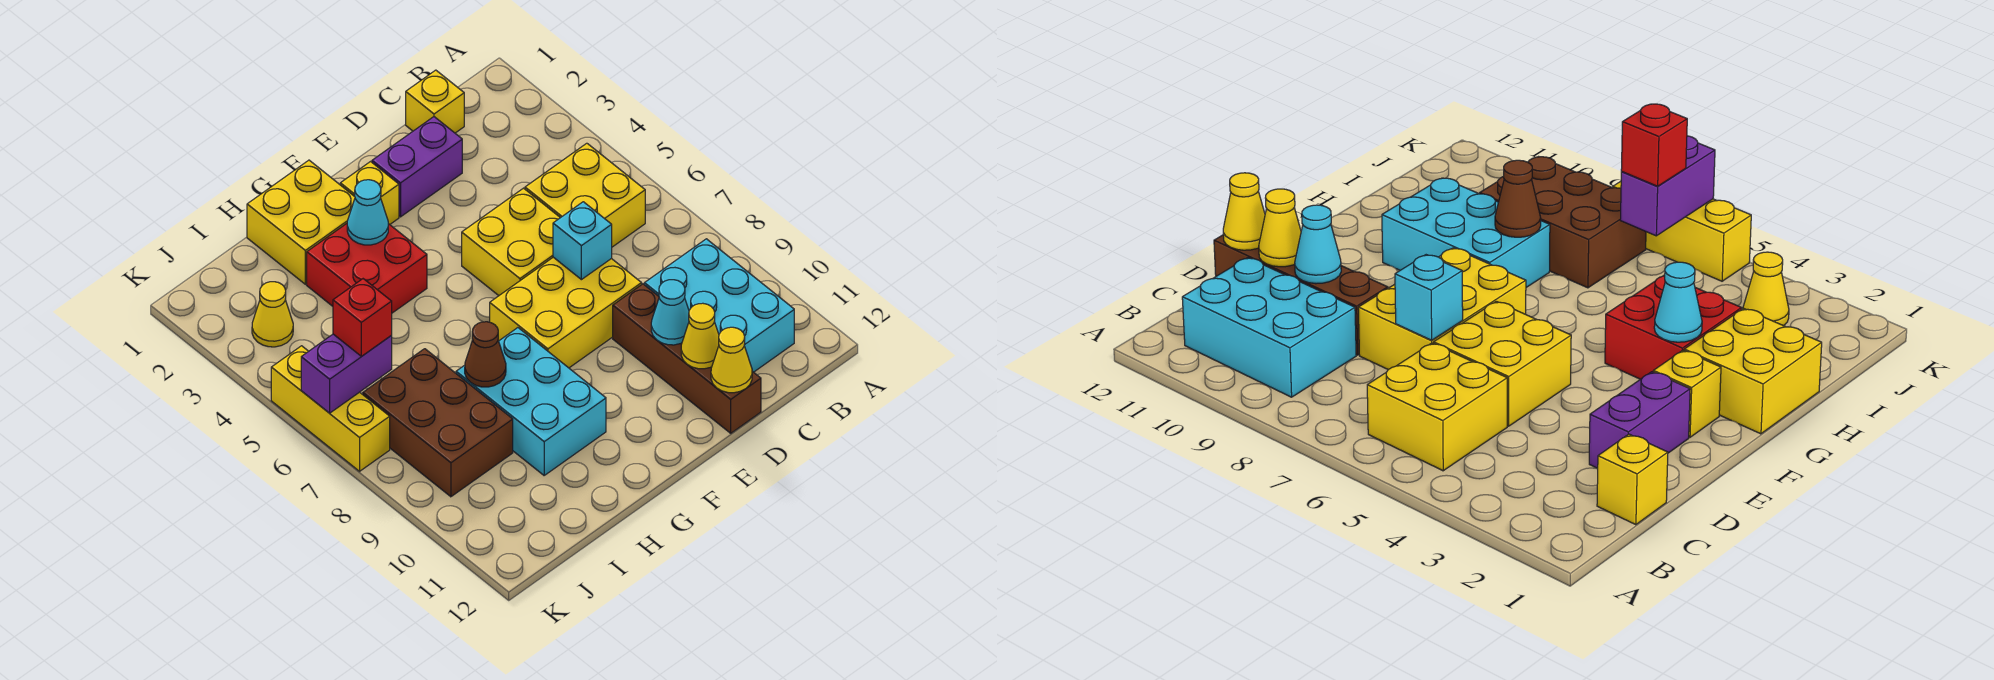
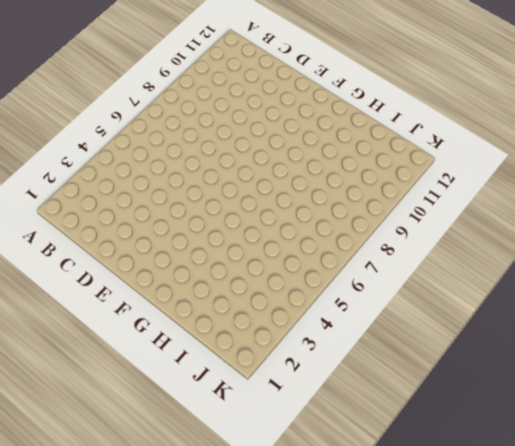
none -> yellow brick B5:C6 level 1
none -> cyan brick B9:C11 level 1
none -> yellow brick C1 level 1

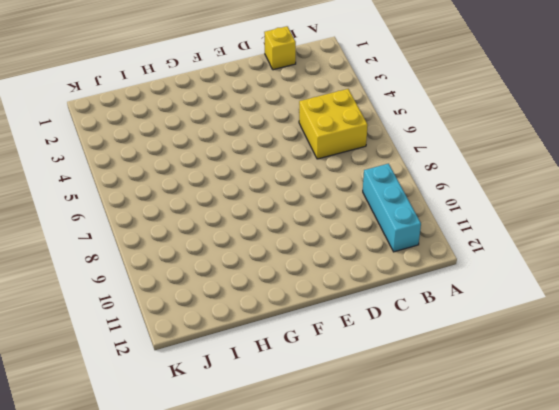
cyan brick B9:B11 level 1 -> cyan brick B9:C11 level 1
none -> purple brick D2:E2 level 1
none -> yellow brick D5:E6 level 1
none -> yellow brick D7:F8 level 1

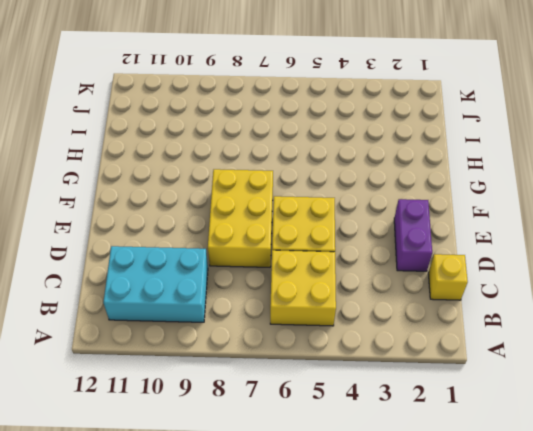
none -> brown brick D9:D12 level 1
none -> yellow brick F2 level 1
none -> yellow brick G1:H2 level 1

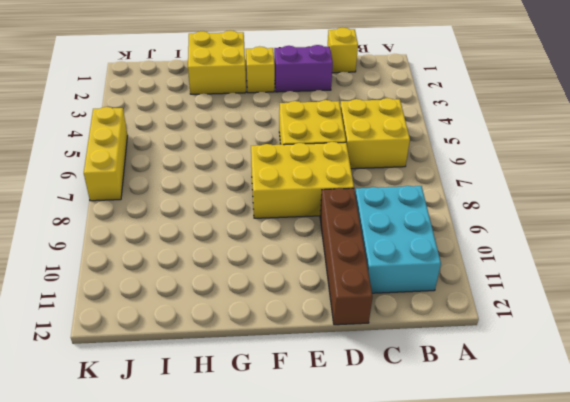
none -> red brick G3:H4 level 1
none -> cyan brick G8:H10 level 1
none -> brown brick I7:J9 level 1

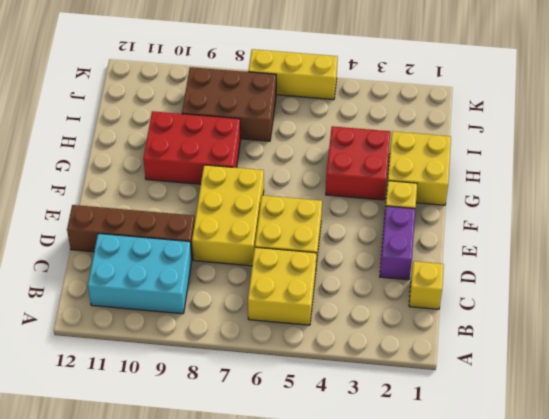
red brick G8:H10 level 1 -> cyan brick G8:H10 level 1
none -> yellow cone J3 level 1
none -> cyan brick D7 level 2
none -> cyan cone D10 level 2

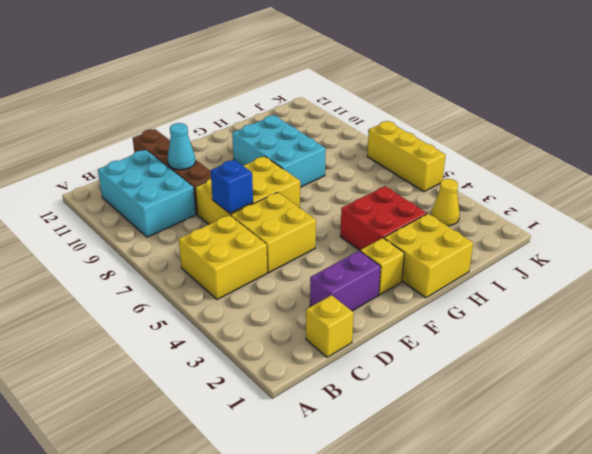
blue brick D7 level 2 -> cyan brick D7 level 2
none -> brown brick I7:J9 level 1
none -> yellow cone D11 level 2
none -> yellow cone D12 level 2

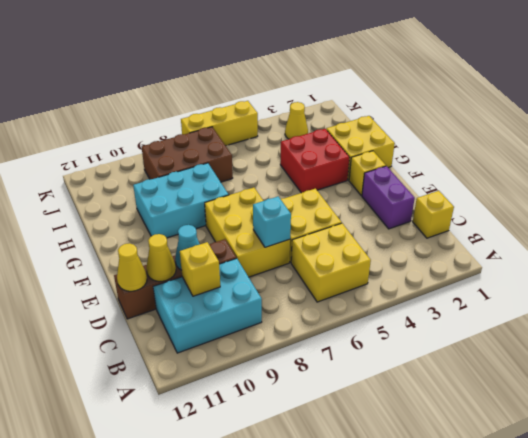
yellow brick C10 level 2 -> none
none -> cyan cone G3 level 2
none -> brown cone H8 level 2
none -> purple brick J6:K6 level 2

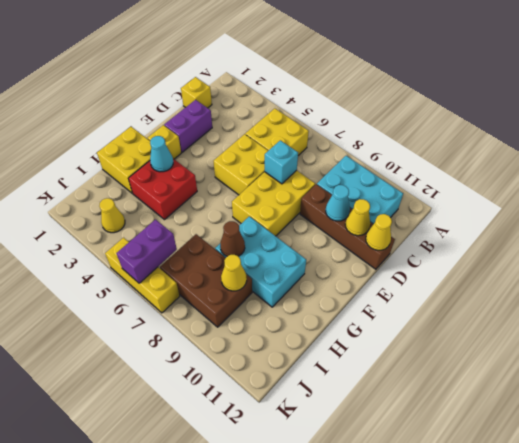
yellow cone I9 level 2 -> none
none -> red brick J6 level 3

